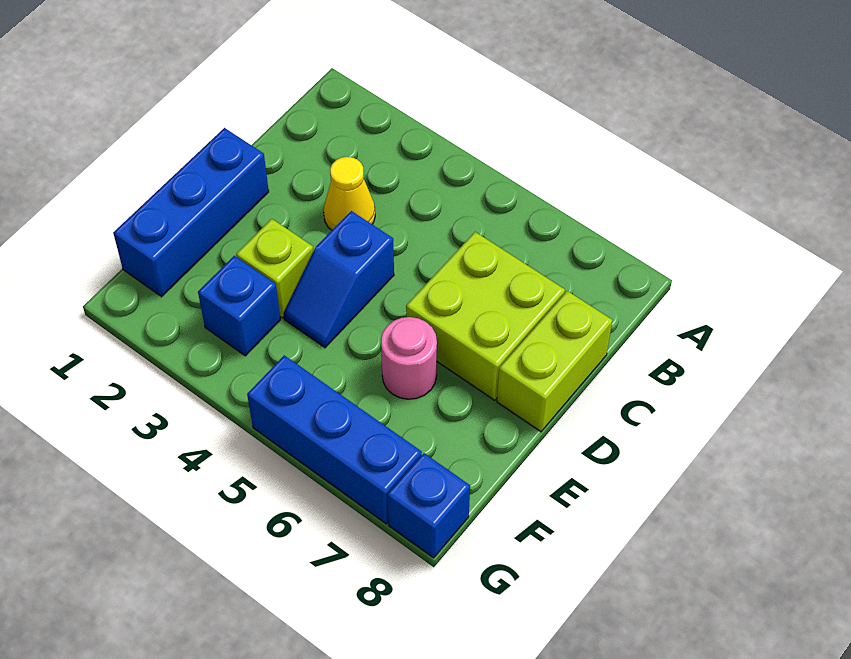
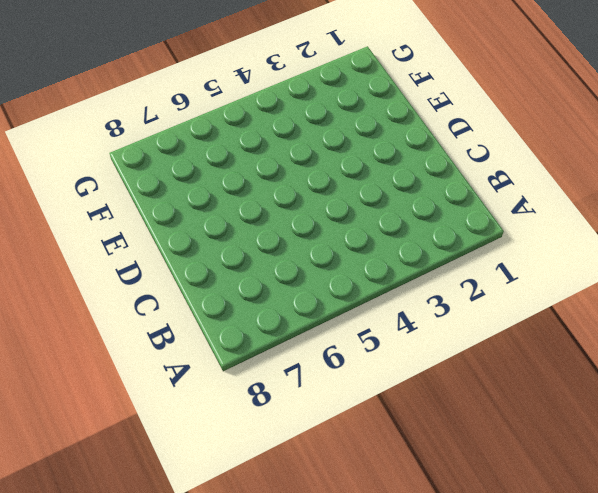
none -> yellow cone C3 level 1
none -> lime brick C6:D7 level 1

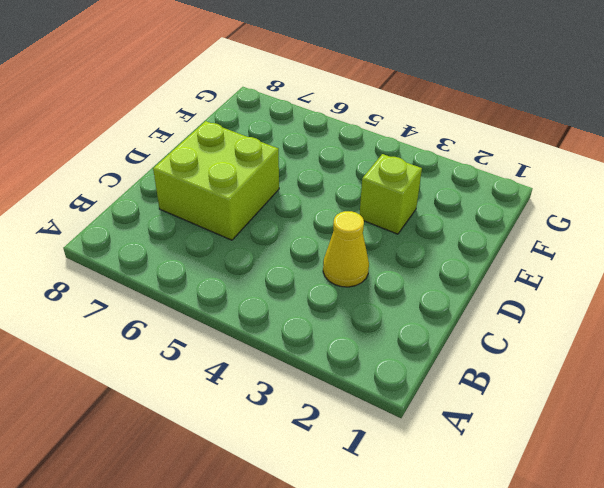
none -> lime brick C8:D8 level 1
none -> blue brick D1:F1 level 1

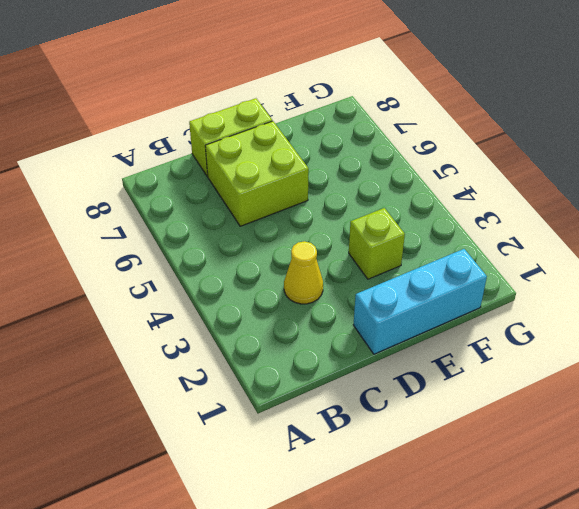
cyan brick D1:F1 level 1 -> blue brick D1:F1 level 1
none -> blue slope D4:E4 level 1 top D
none -> pink round brick E6 level 1

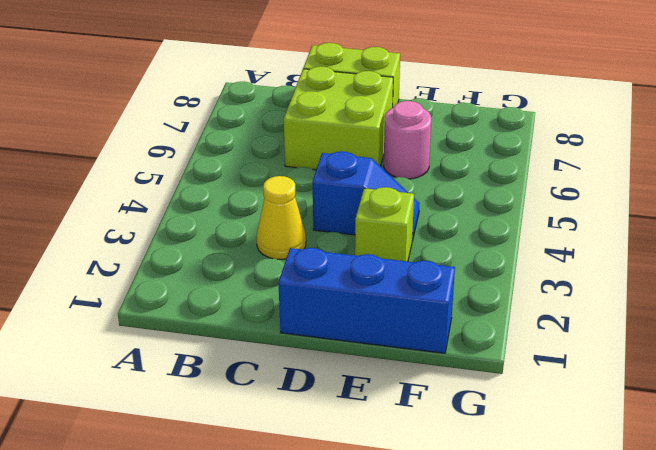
none -> blue brick F3 level 1
none -> blue brick G5:G7 level 1

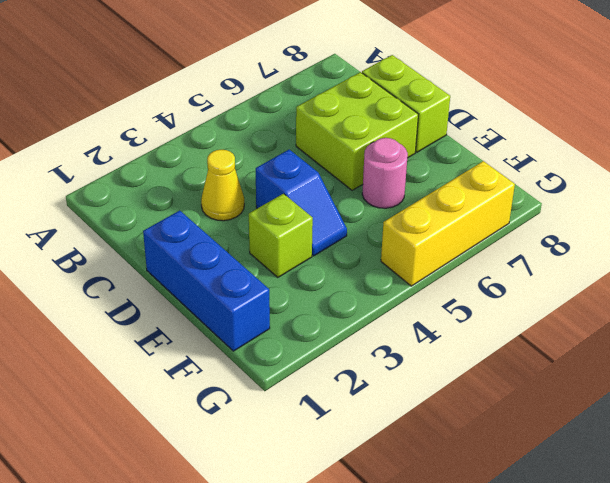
yellow brick G5:G7 level 1 -> blue brick G5:G7 level 1
none -> blue brick F3 level 1
none -> blue brick G8 level 1

